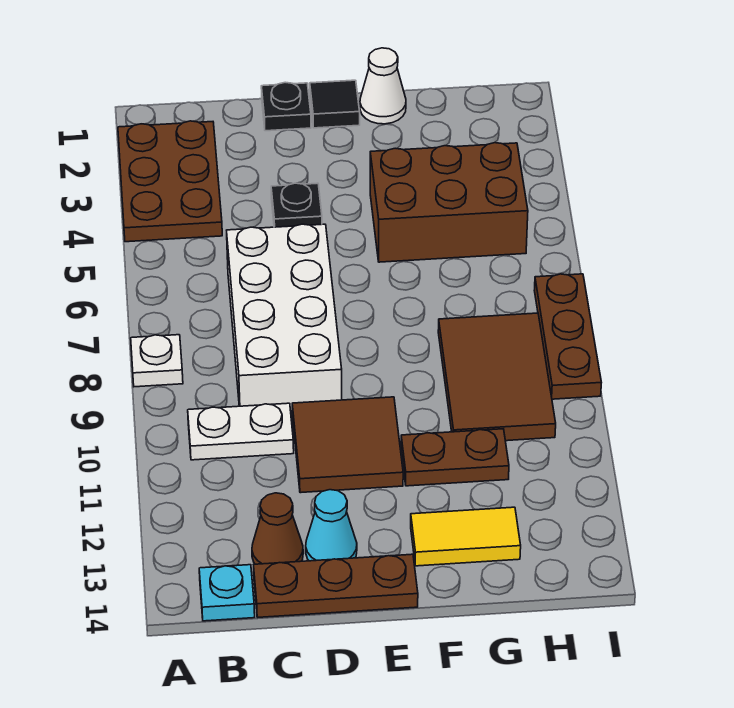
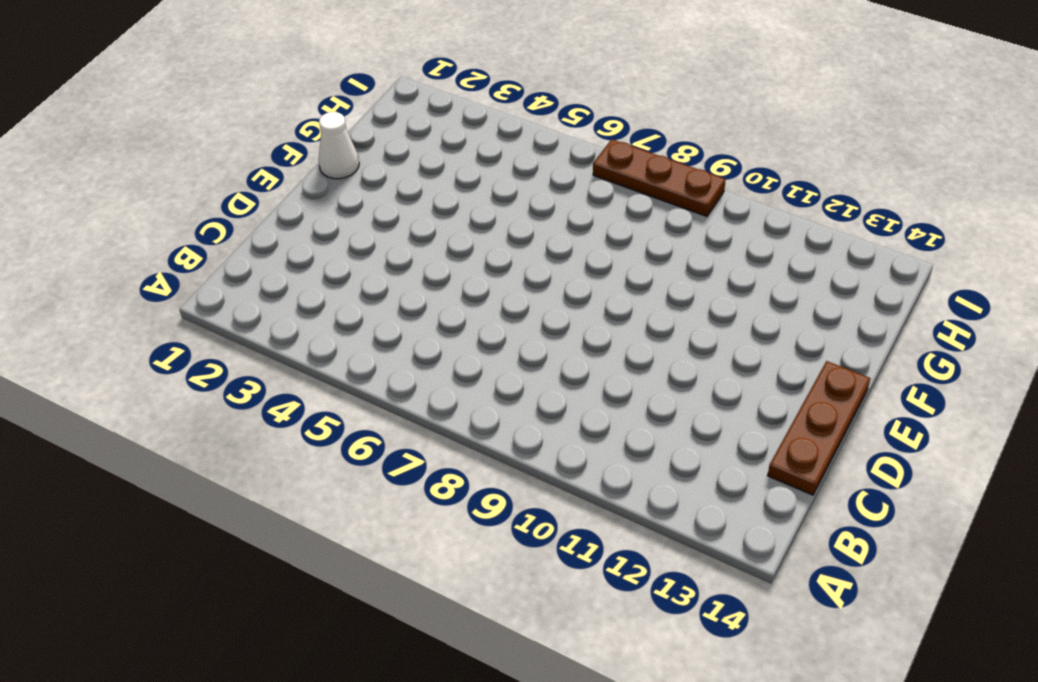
none -> brown plate A2:B4 level 1
none -> white plate A8 level 1
none -> white plate B10:C10 level 1

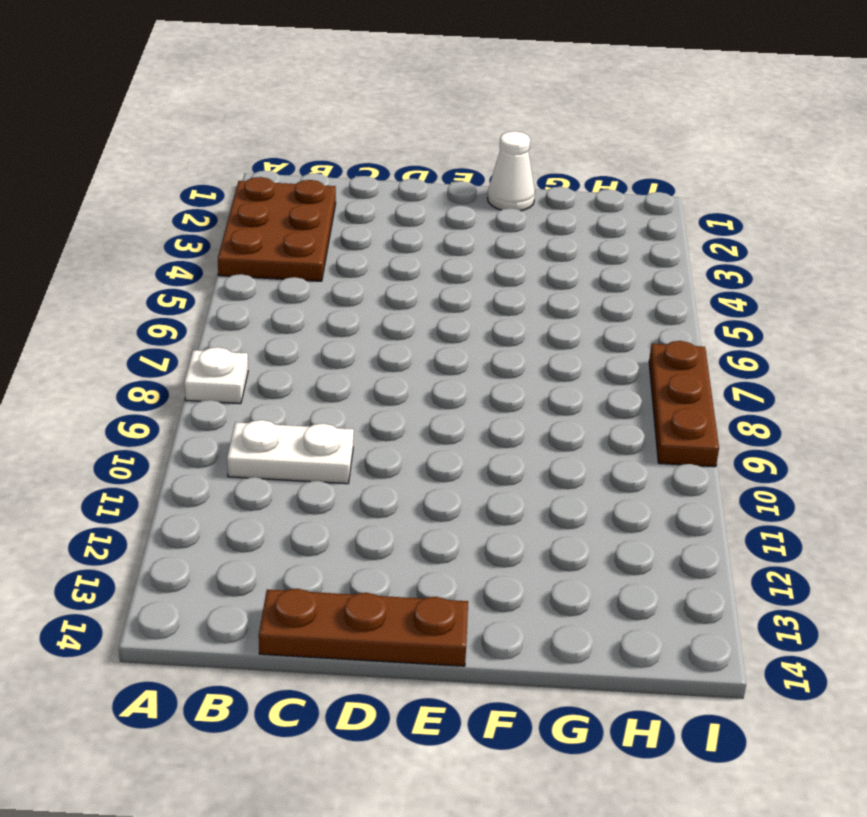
none -> cyan plate B14 level 1
none -> white brick C6:D9 level 1
none -> brown cone C13 level 1

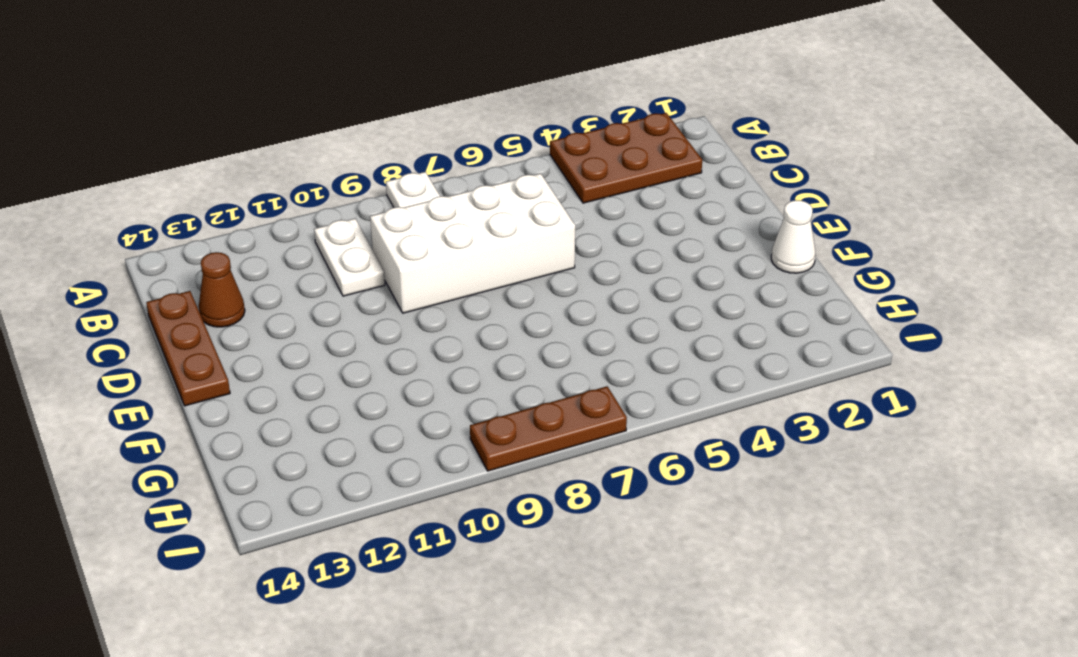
none -> cyan plate B14 level 1
none -> black plate D1 level 1
none -> black plate D4 level 1

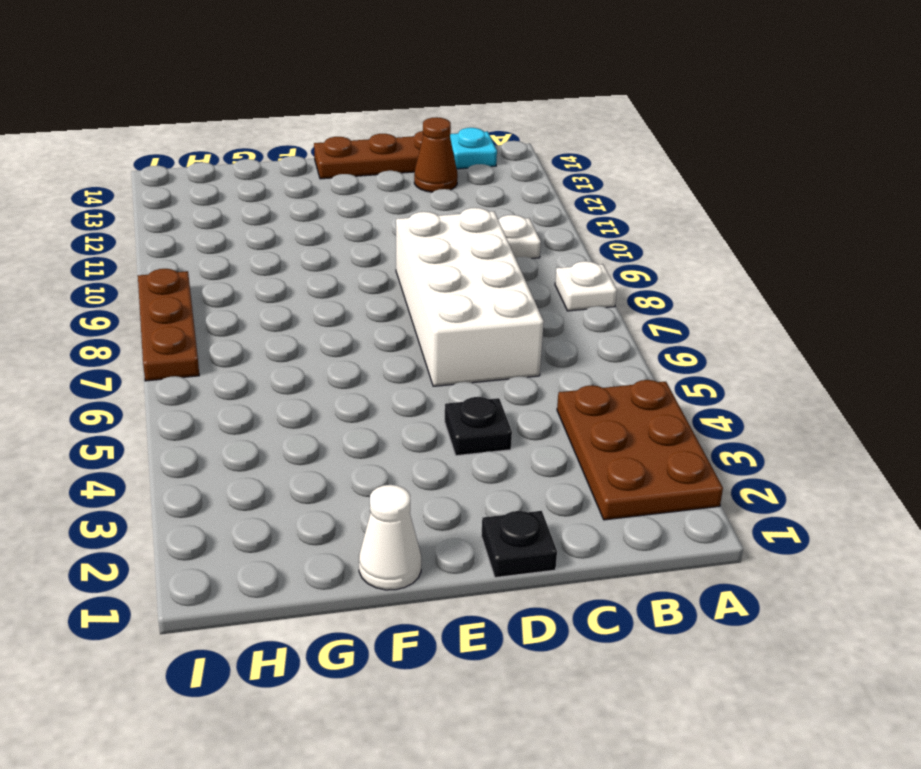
none -> brown tile D10:E11 level 1
none -> cyan cone D13 level 1
none -> black tile E1 level 1

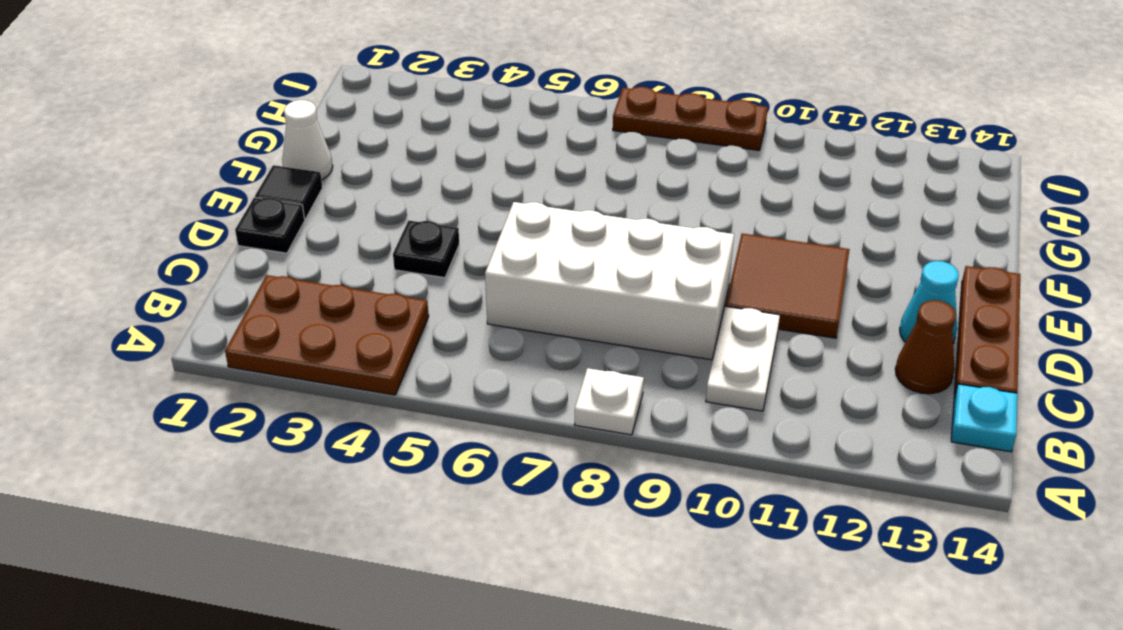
none -> brown brick F4:H5 level 1
none -> brown plate F11:G11 level 1
none -> yellow tile F13:G13 level 1

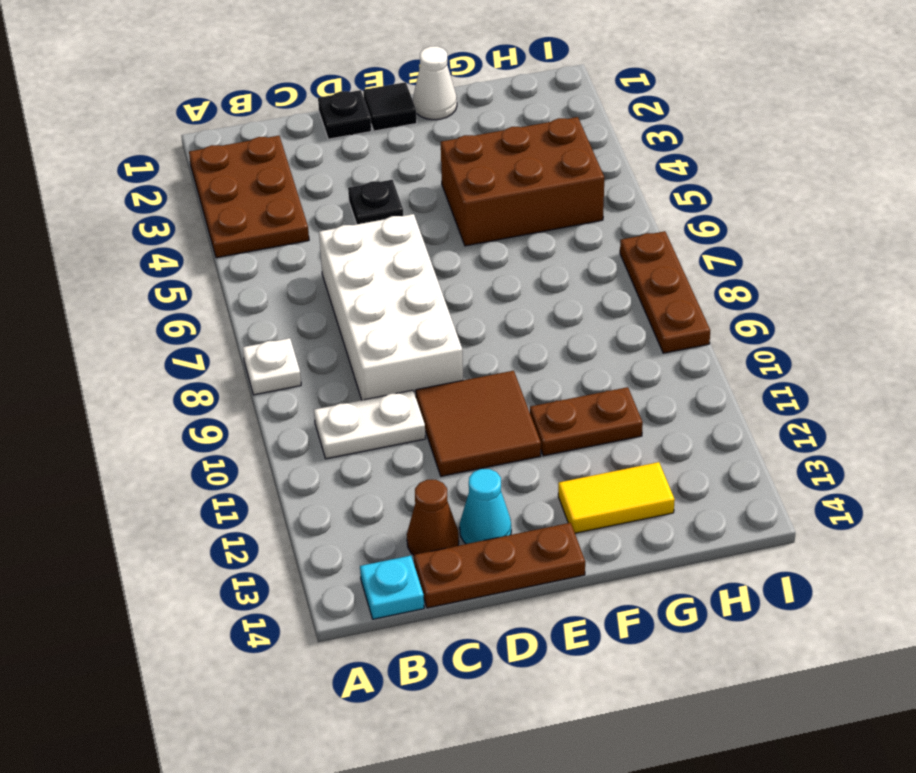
none -> brown tile G8:H10 level 1

